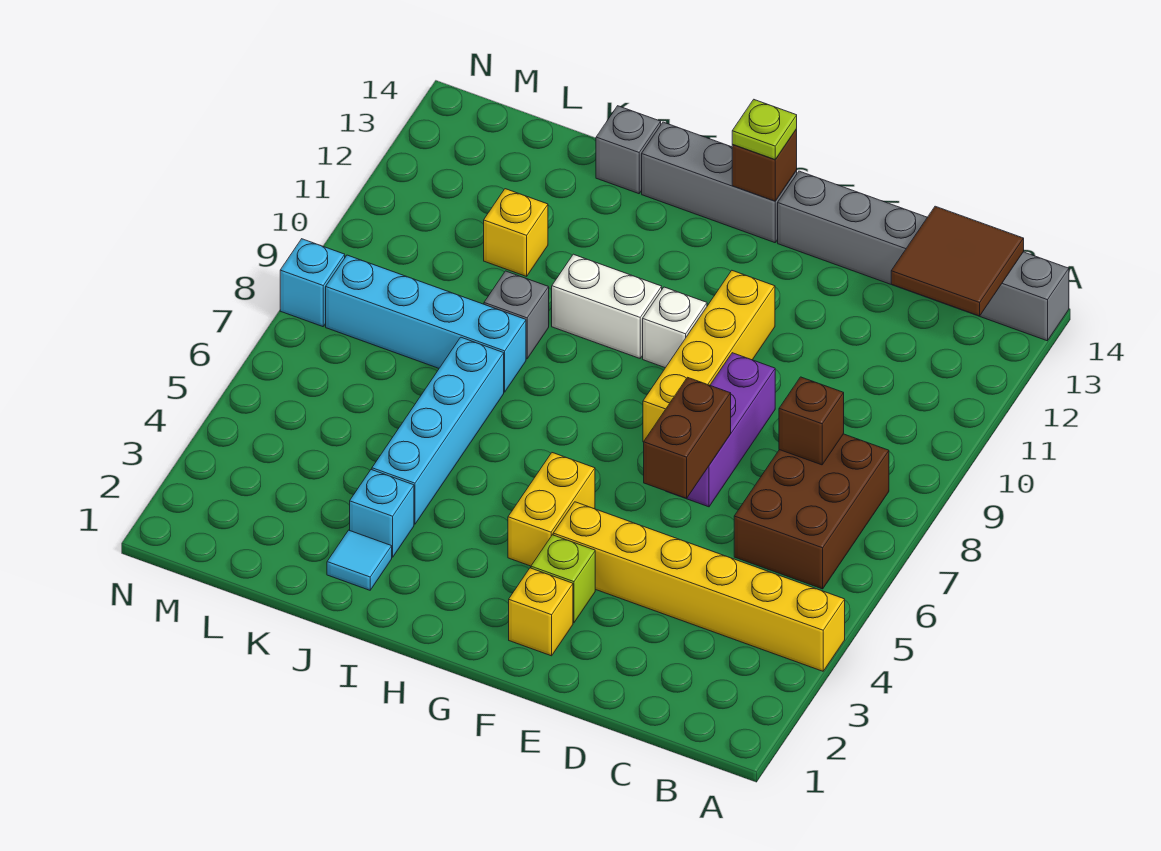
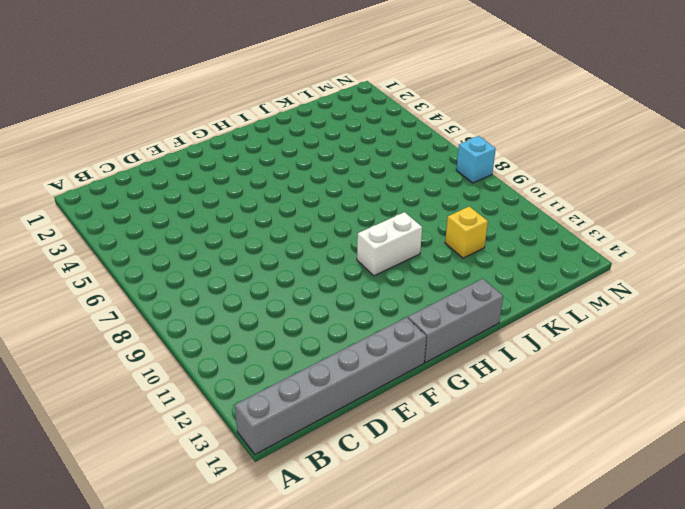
none -> yellow brick A4:F4 level 1
none -> brown brick B6:C8 level 1
none -> purple brick E7:E9 level 1

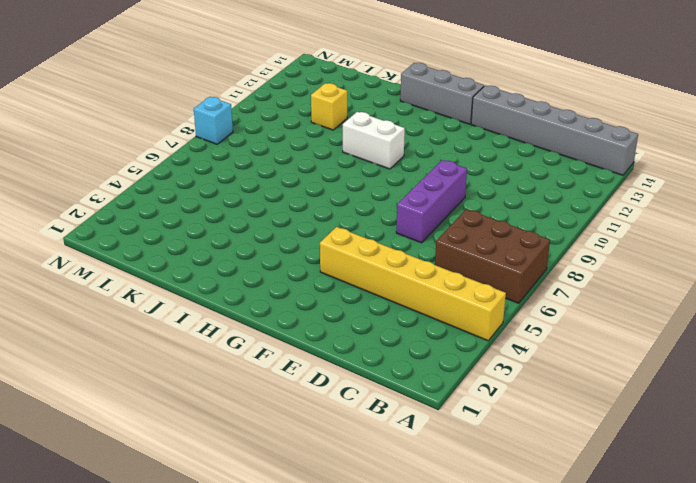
brown brick A6:C7 level 1 -> brown brick B6:C8 level 1
none -> yellow brick F2 level 1
none -> lime brick F3 level 1
none -> yellow brick F8:F11 level 1

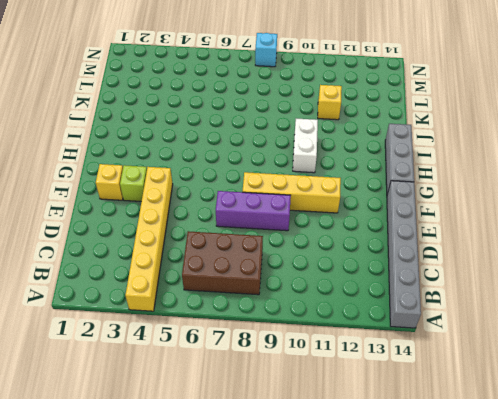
none -> yellow brick G4:G5 level 1
none -> white brick G10 level 1
none -> cyan tile J2 level 1

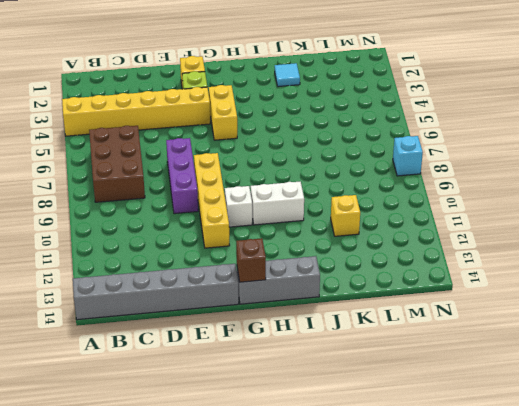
none -> cyan brick J3 level 1
none -> cyan brick J4:J7 level 1
none -> cyan brick J8:M8 level 1

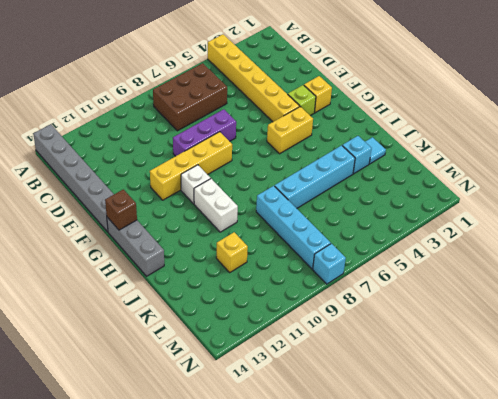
none -> grey brick J9 level 1
none -> grey brick J14 level 1
none -> brown tile B13:C14 level 2

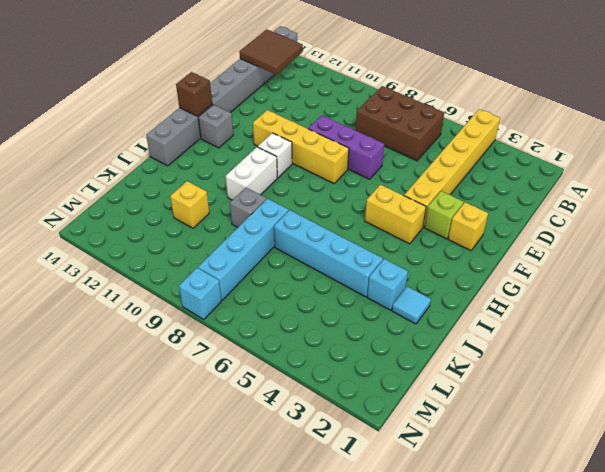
grey brick G13 level 1 -> grey brick J14 level 1
none -> brown brick C8 level 2
none -> brown brick E6:E7 level 2
none -> lime plate G14 level 3

